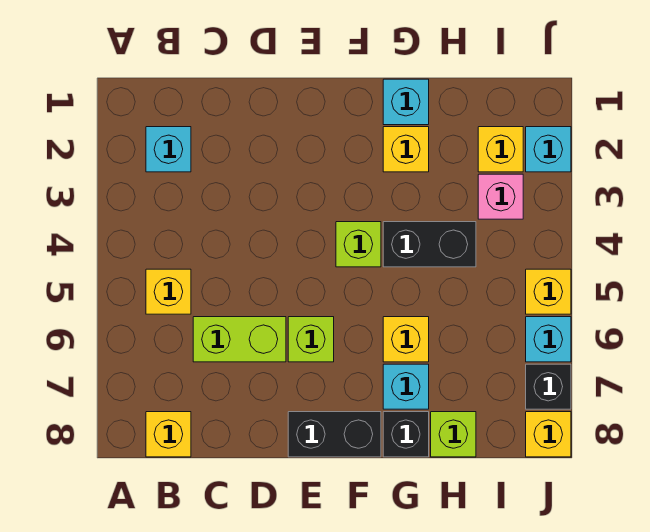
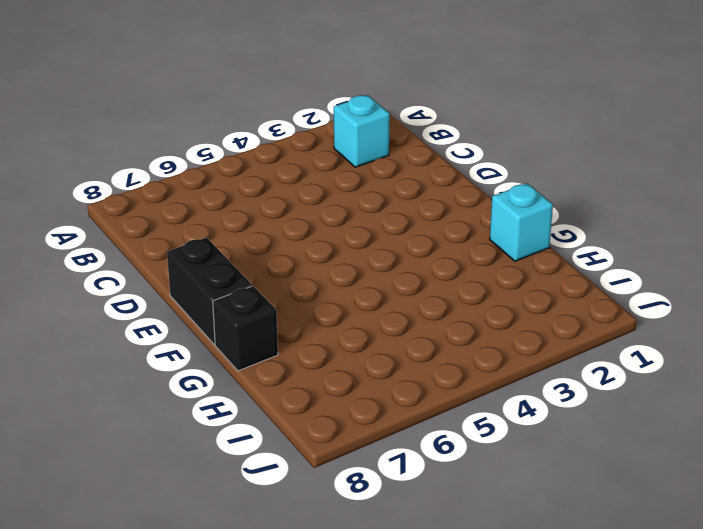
none -> yellow brick B5 level 1
none -> yellow brick B8 level 1
none -> lime brick C6:D6 level 1

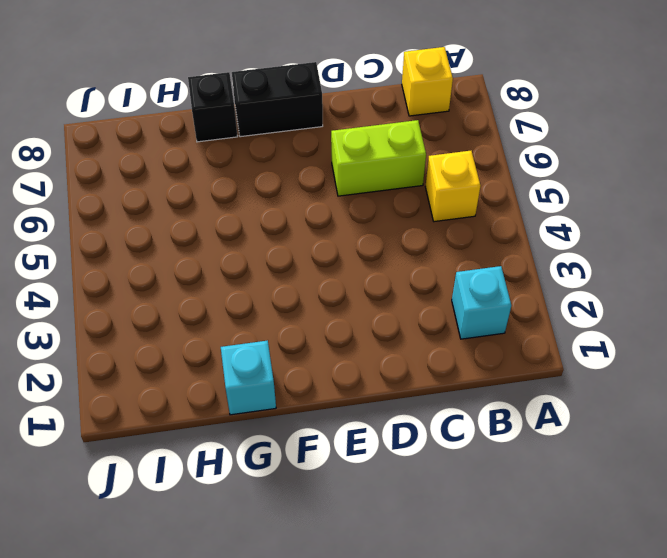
none -> lime brick E6 level 1
none -> lime brick F4 level 1
none -> yellow brick G2 level 1

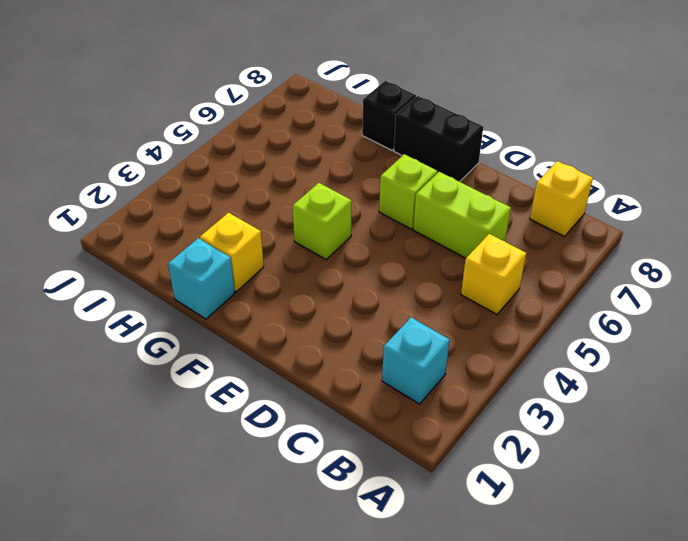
none -> black brick G4:H4 level 1
none -> yellow brick G6 level 1
none -> cyan brick G7 level 1

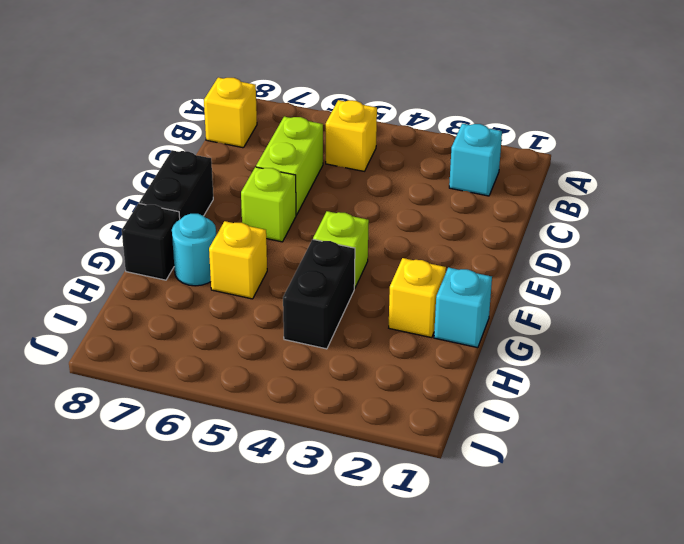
cyan round brick G7 level 1 -> cyan brick G7 level 1
none -> lime brick H8 level 1
none -> yellow brick I2 level 1
none -> pink brick I3 level 1

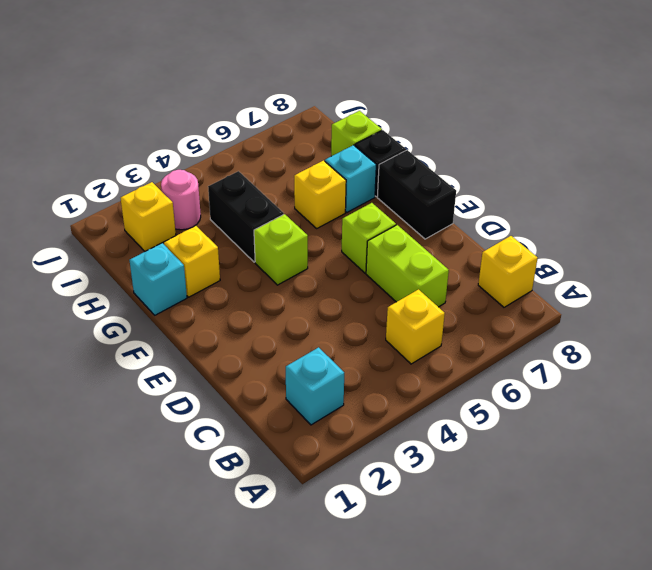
pink round brick I3 level 1 -> pink brick I3 level 1
none -> cyan brick J2 level 1
none -> yellow brick J5 level 1
none -> cyan brick J6 level 1

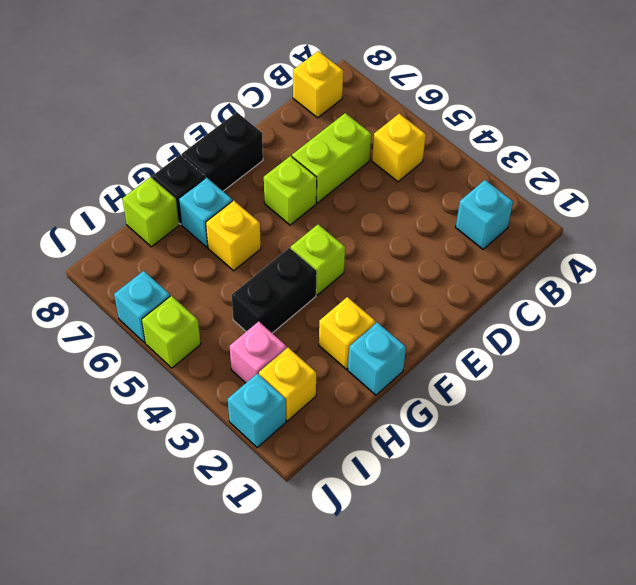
lime brick J5 level 1 -> yellow brick J5 level 1
none -> black brick J7 level 1
none -> yellow brick J8 level 1

